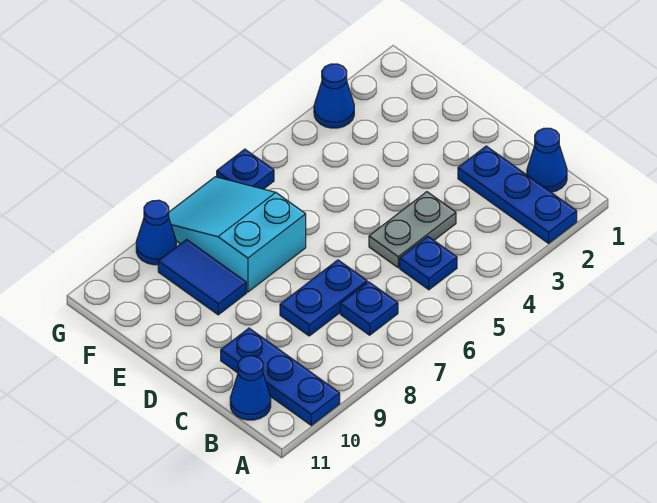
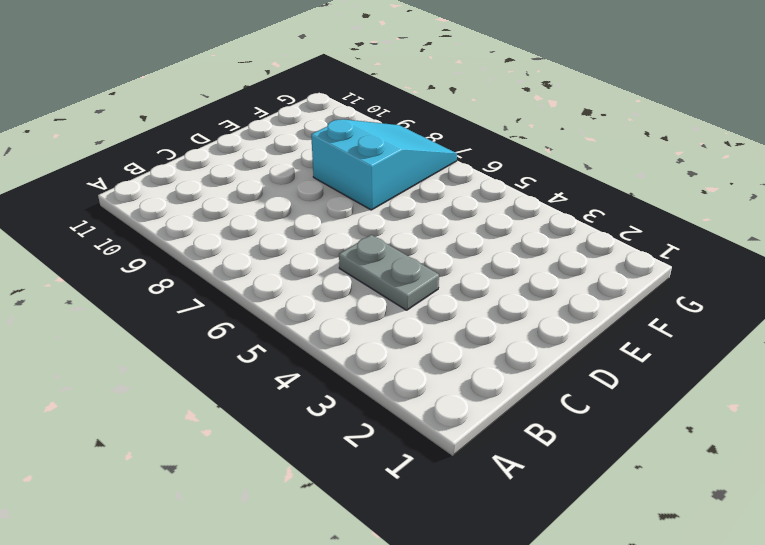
none -> blue plate A2:C2 level 1
none -> blue plate A10:C10 level 1
none -> blue cone B1 level 1

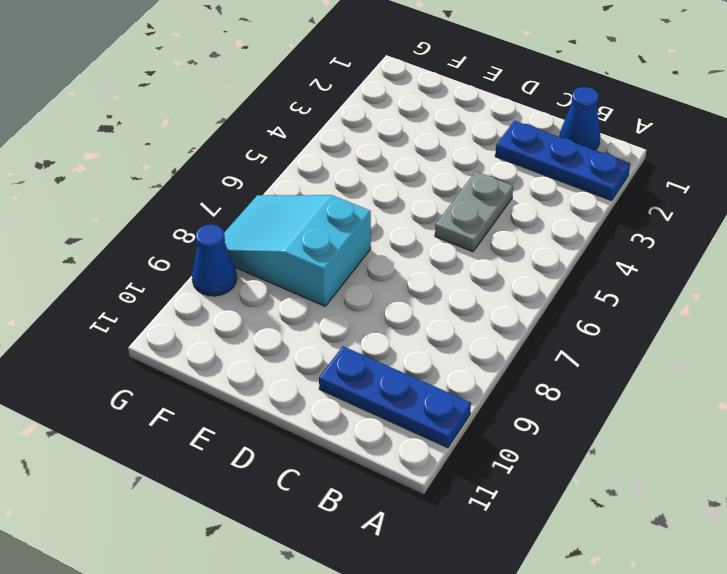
none -> blue plate B5 level 1
none -> blue plate B7 level 1
none -> blue cone B11 level 1

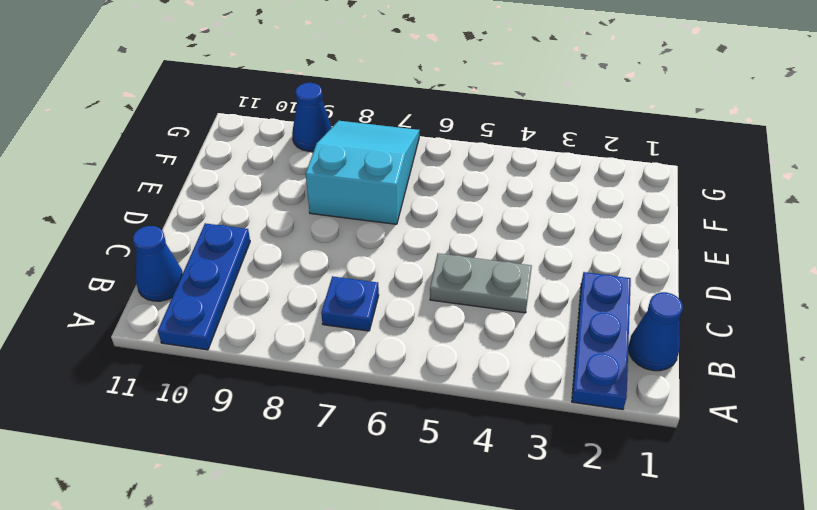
none -> blue plate B5 level 1
none -> blue plate C7:C8 level 1
none -> blue tile E9:F9 level 1

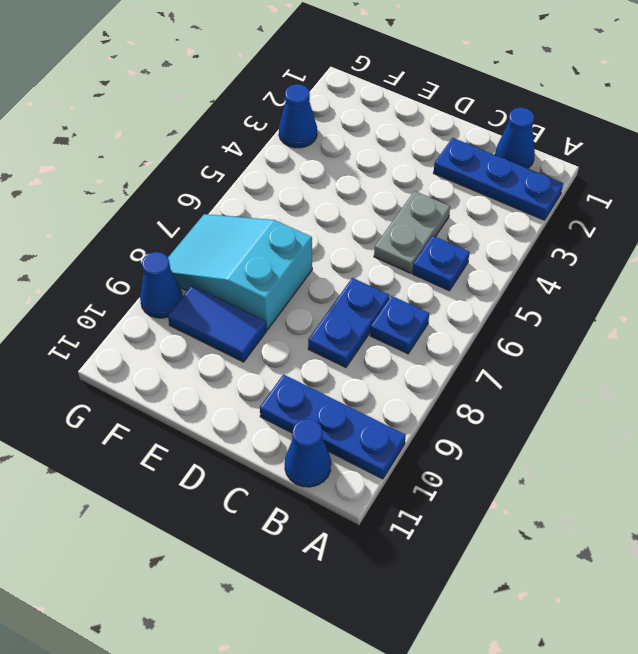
none -> blue plate G6 level 1

